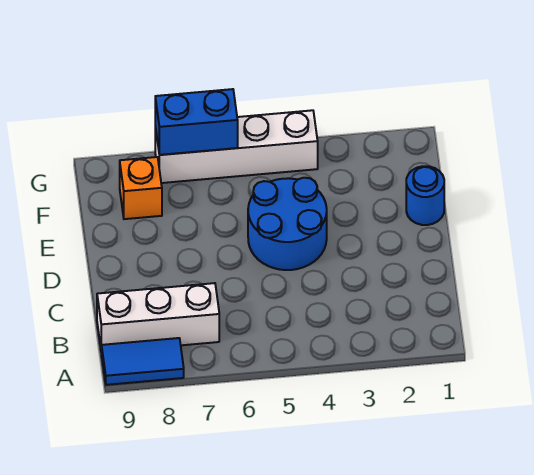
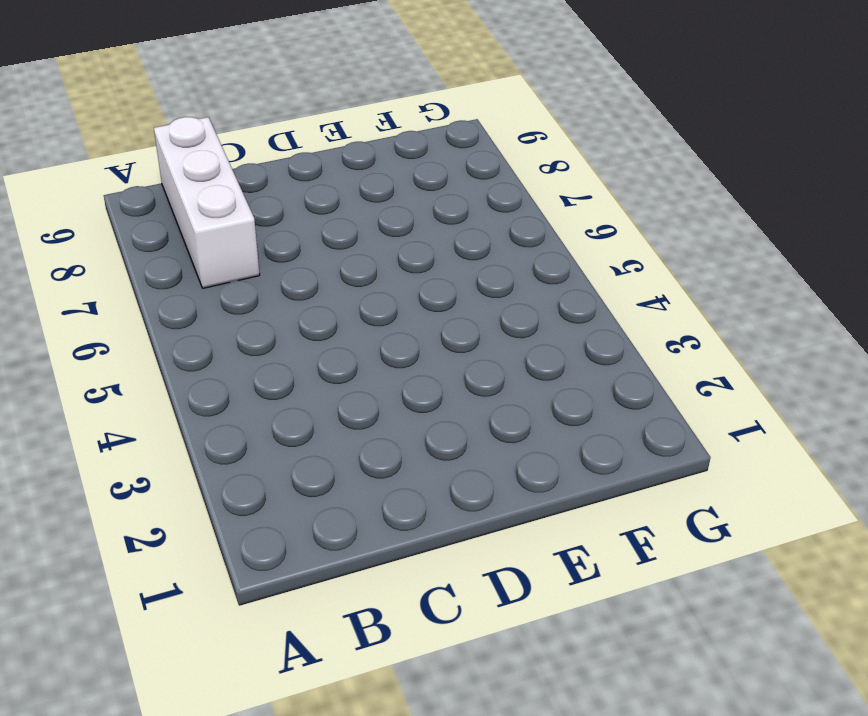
none -> blue tile A8:A9 level 1
none -> blue round brick D4:E5 level 1

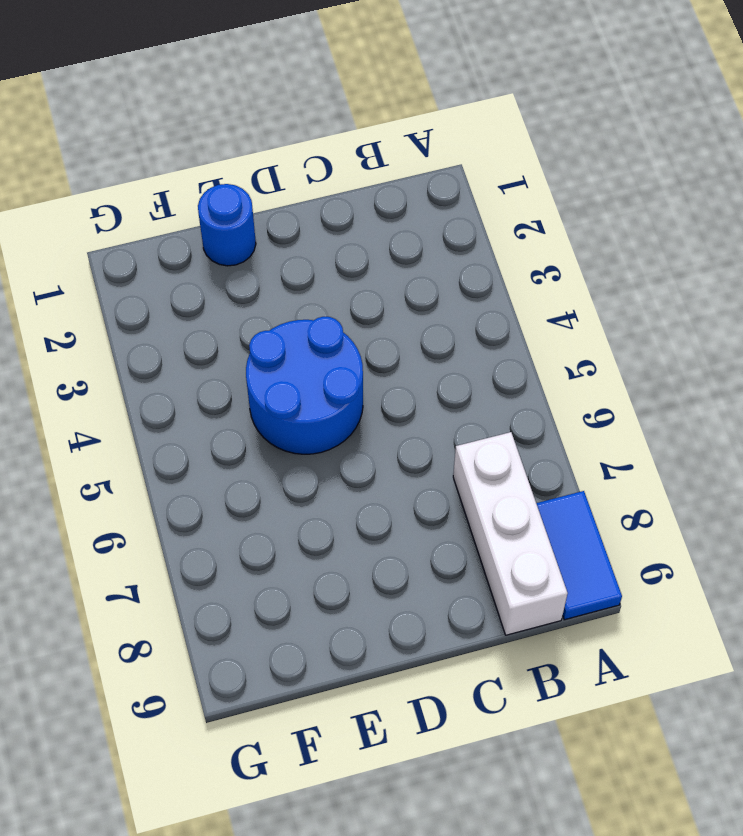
none -> orange brick F8 level 1
none -> white brick G4:G7 level 1

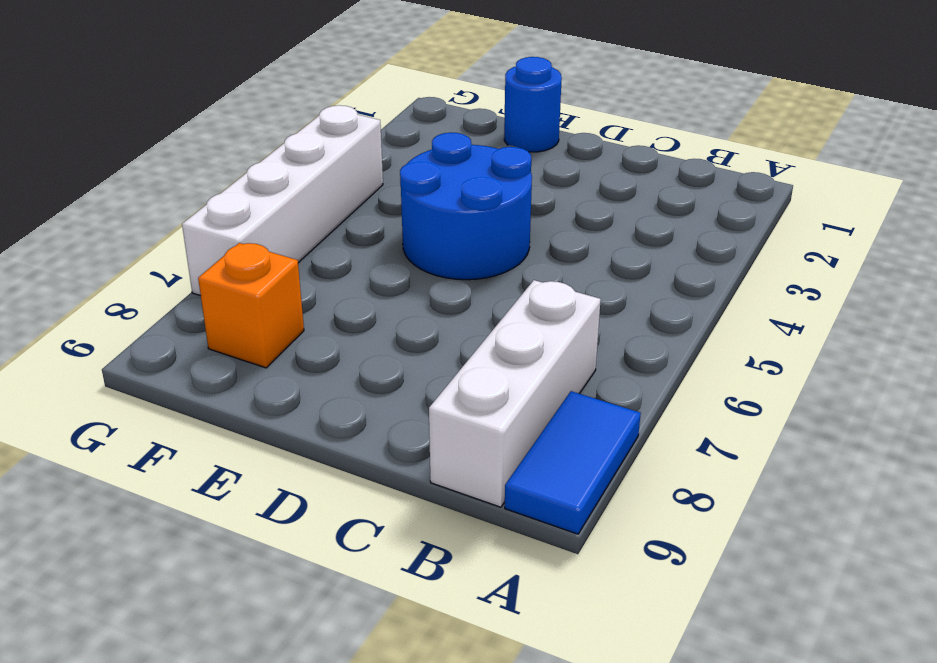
none -> blue brick G6:G7 level 2

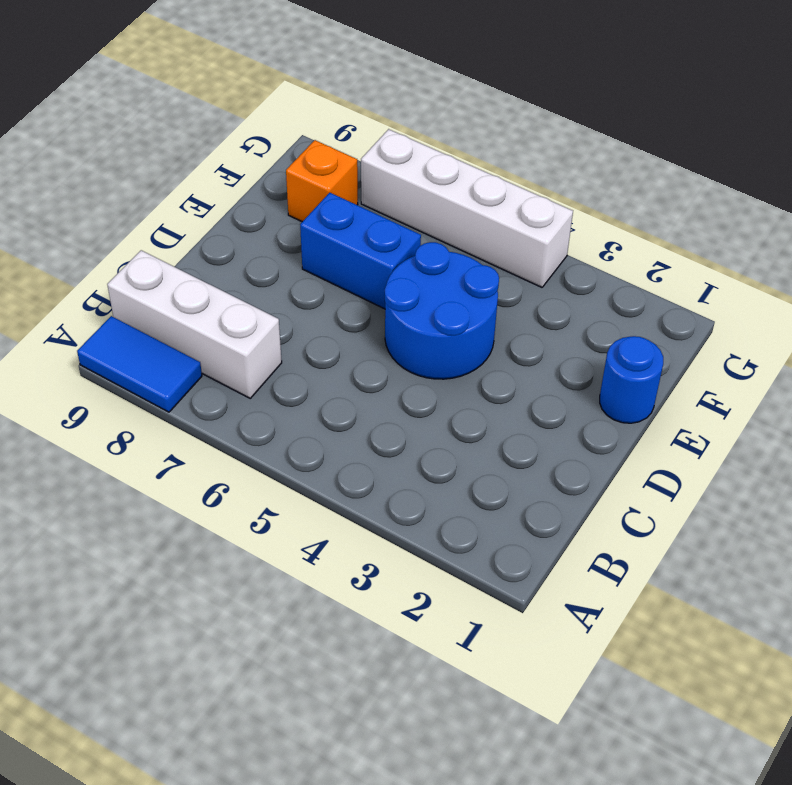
blue brick E6:E7 level 1 -> blue brick G6:G7 level 2

